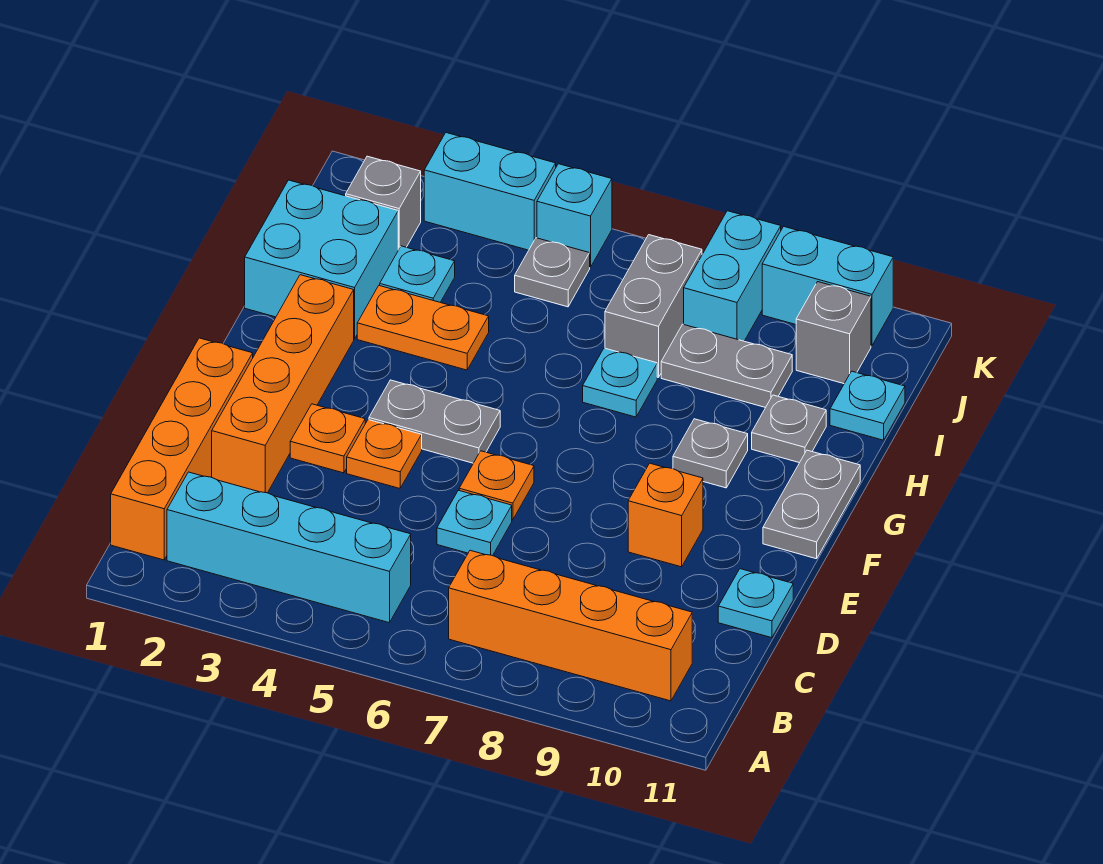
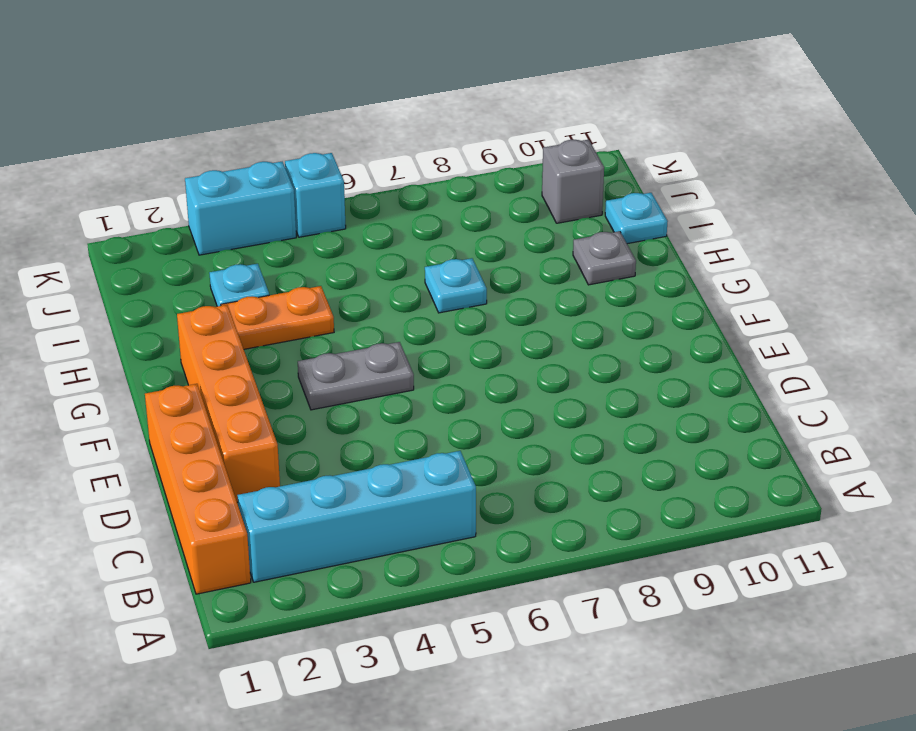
none -> orange brick B7:B10 level 1
none -> cyan plate D6 level 1
none -> cyan plate D11 level 1

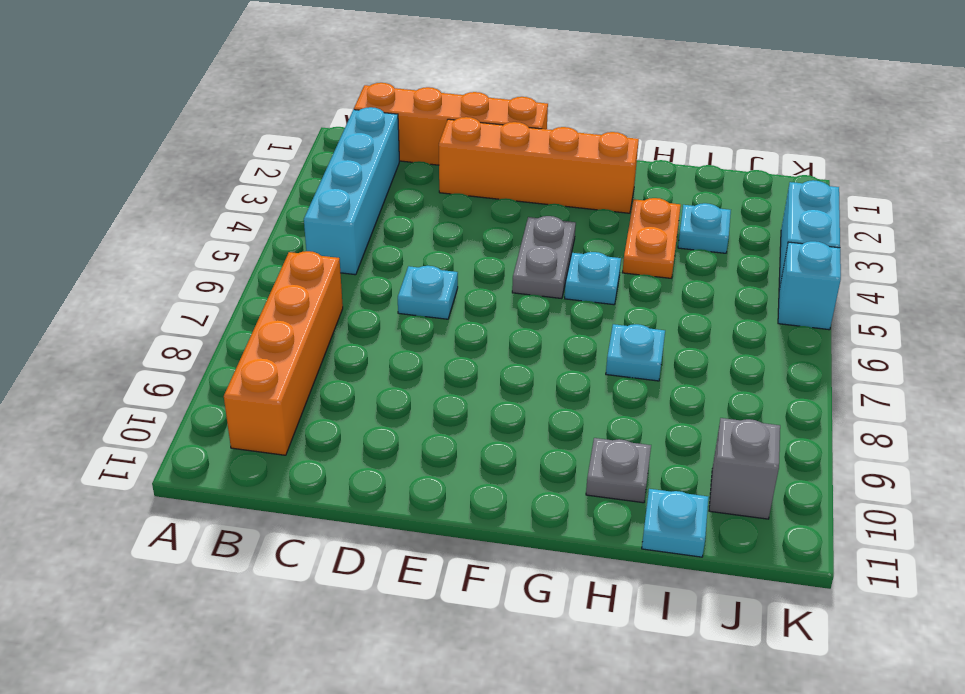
cyan plate G5 level 1 -> cyan plate D11 level 1
none -> orange plate E3 level 1
none -> orange plate E4 level 1
none -> orange plate E6 level 1

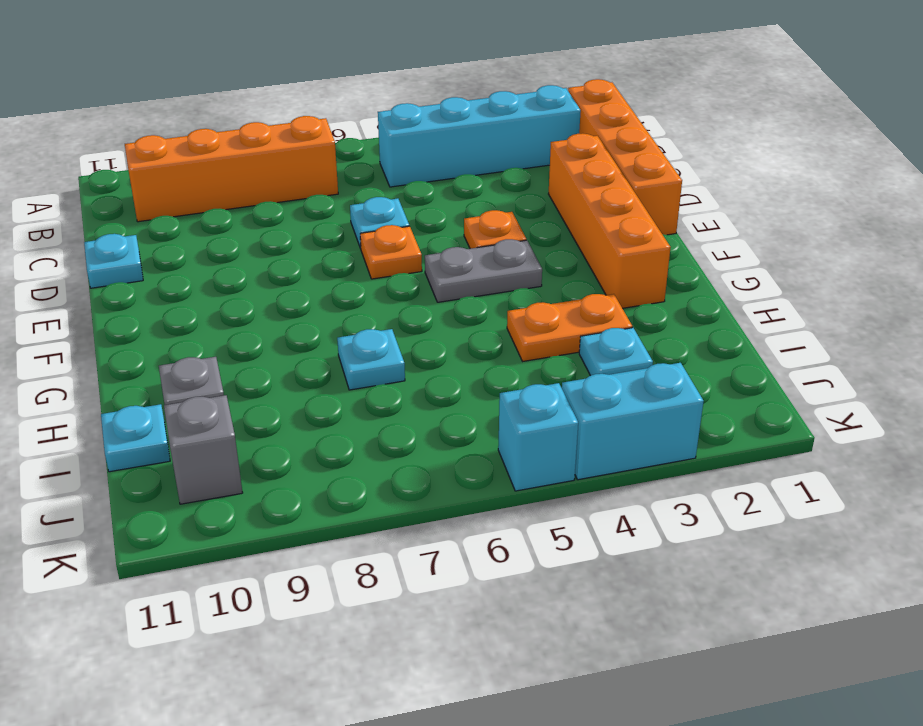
none -> orange plate E3 level 1
none -> orange brick E9 level 1
none -> grey plate F11:G11 level 1

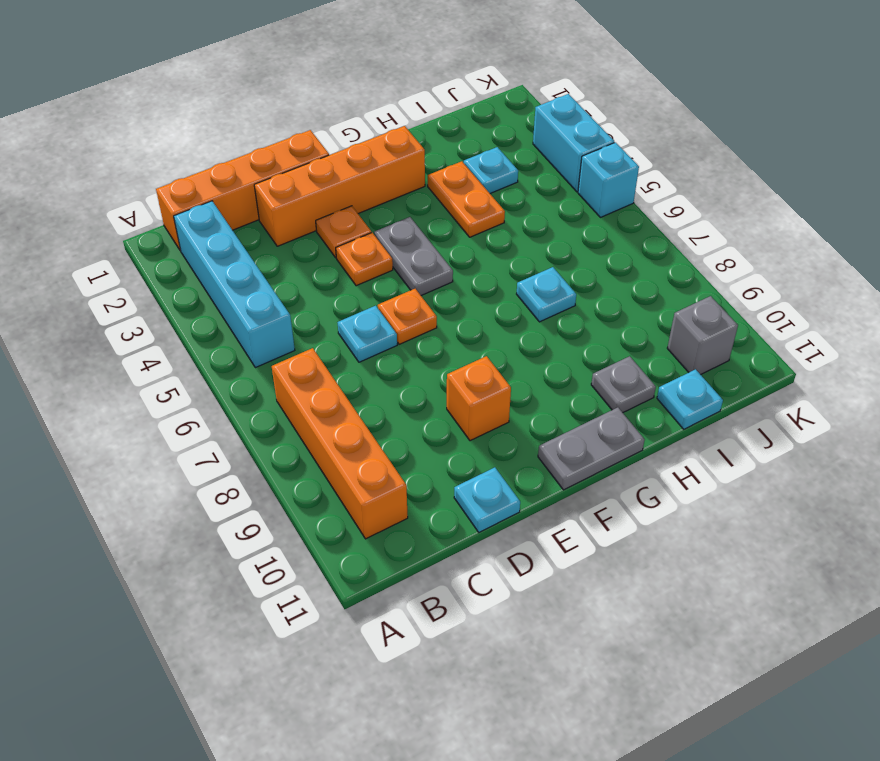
none -> grey plate G9 level 1
none -> cyan brick H1:I2 level 1
none -> grey brick I7:J7 level 1

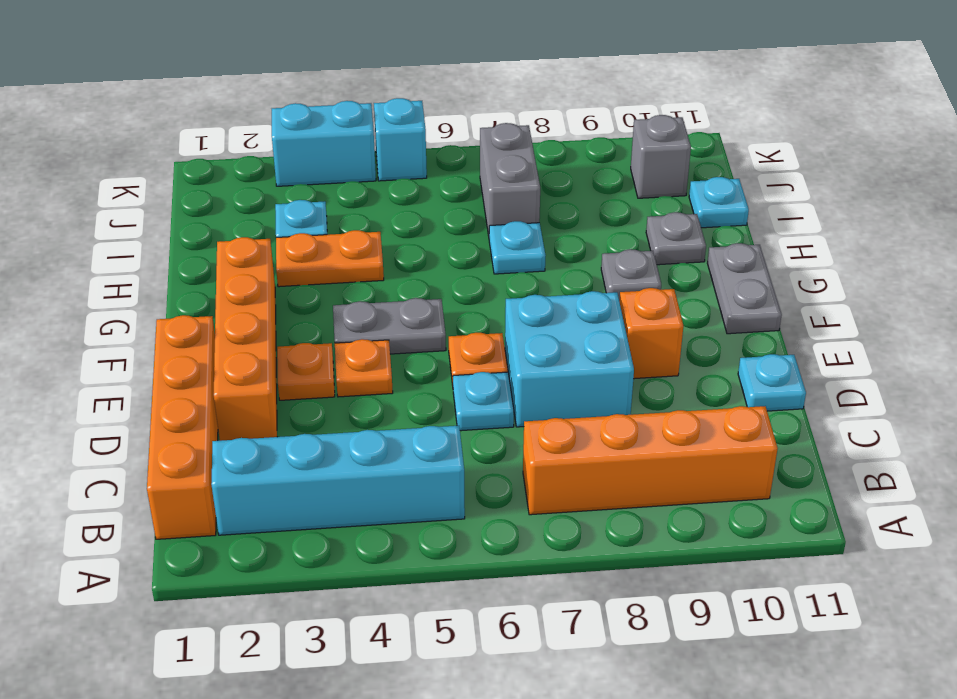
cyan brick D7:E8 level 1 -> cyan brick H1:I2 level 1
none -> grey plate I8:I9 level 1
none -> grey brick J2 level 1
none -> grey plate J5 level 1

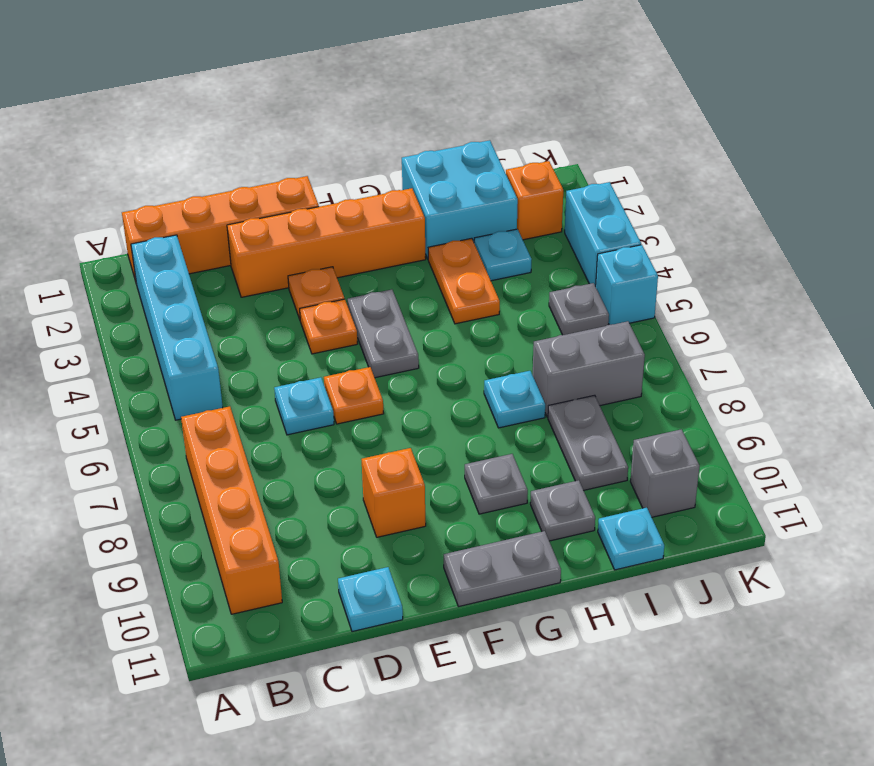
orange brick J2 level 1 -> grey brick J2 level 1
none -> cyan brick J8:K8 level 1
none -> cyan brick K9:K10 level 1

